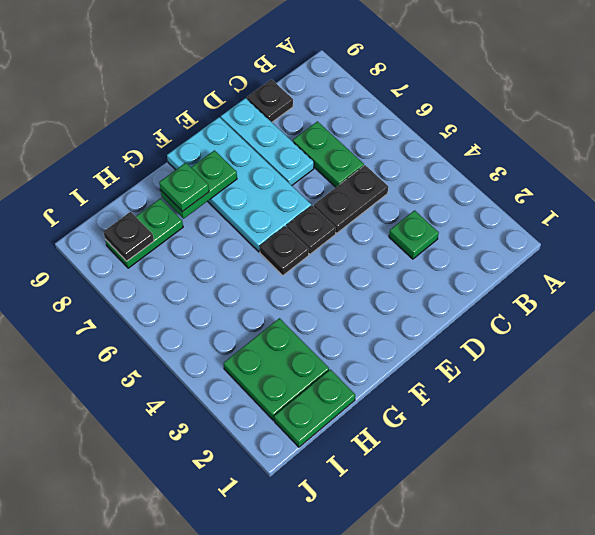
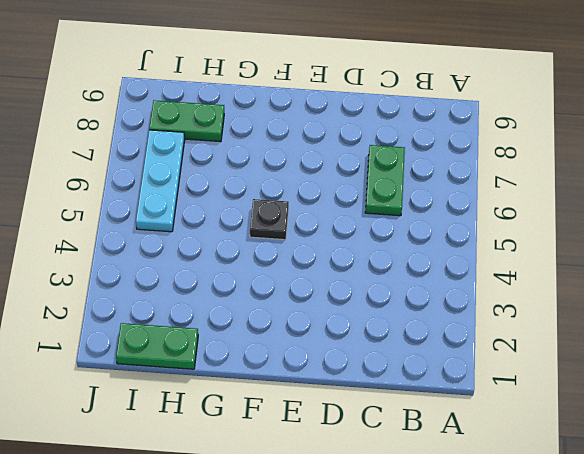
cyan plate I5:I7 level 1 -> cyan plate D7:D9 level 1
none -> green plate C3 level 1
none -> black plate C5:D5 level 1
none -> black plate C9 level 1

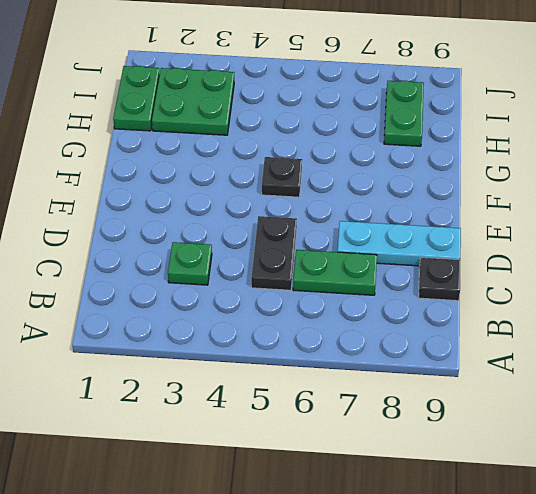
none -> black plate E5 level 1
none -> cyan plate E6:F9 level 1
none -> green plate F8:G8 level 2

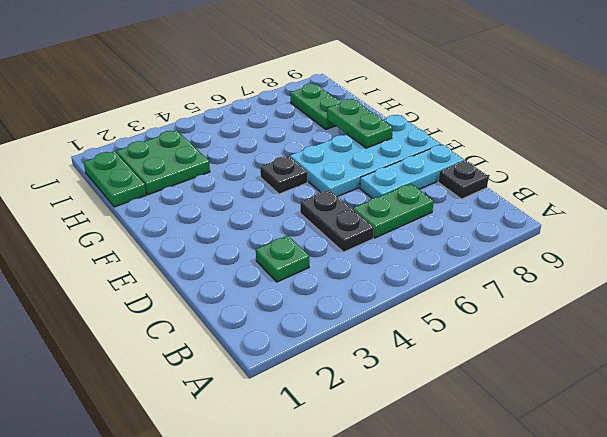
none -> black plate E5 level 1
none -> black plate I8 level 2
none -> green plate G8 level 3

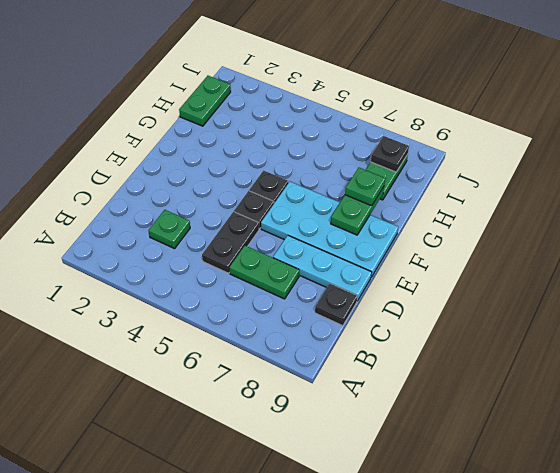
none -> green plate H2:I3 level 1

